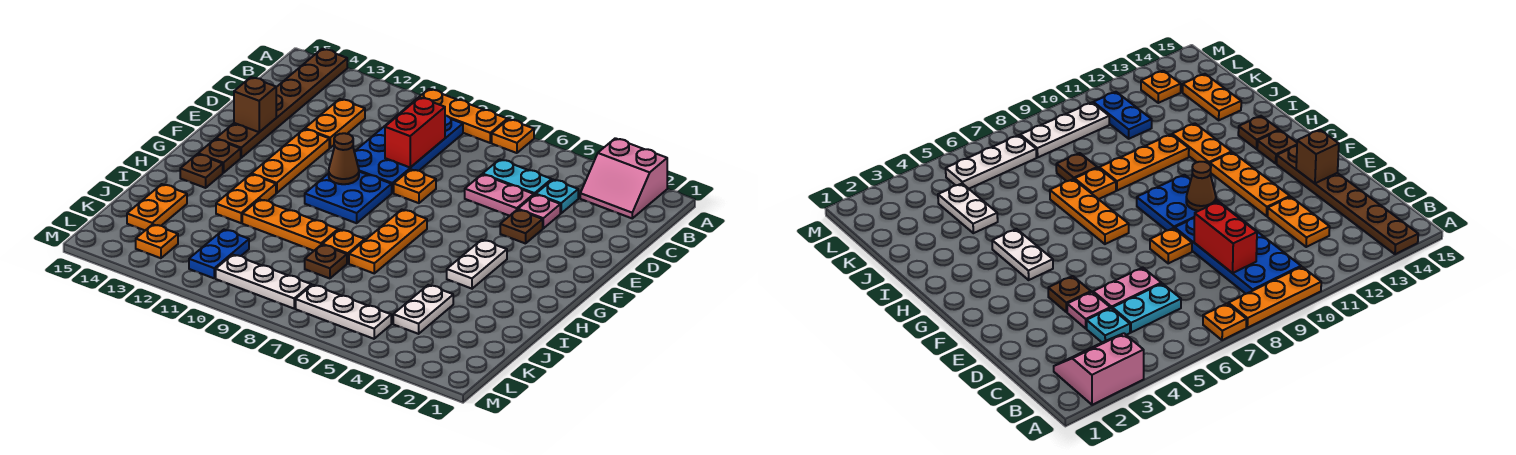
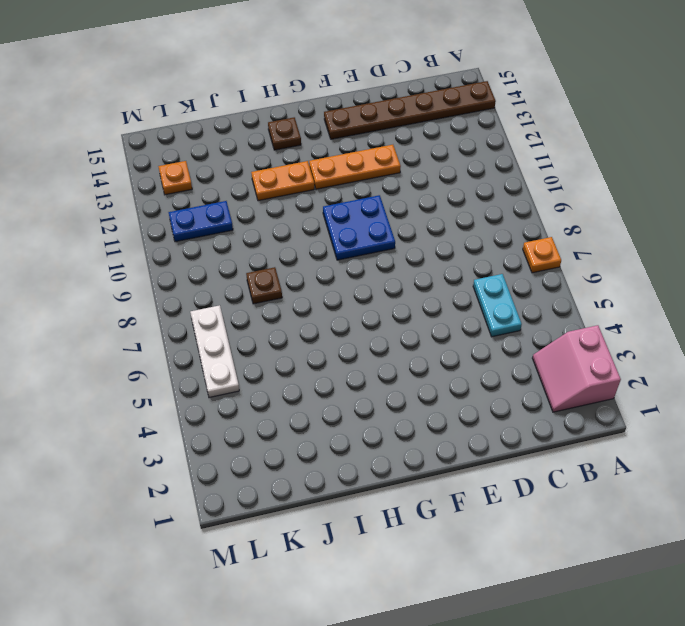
none -> orange plate A8:A10 level 1
none -> blue plate B9:E10 level 1
none -> cyan plate C4 level 1
none -> orange plate C12:D12 level 1

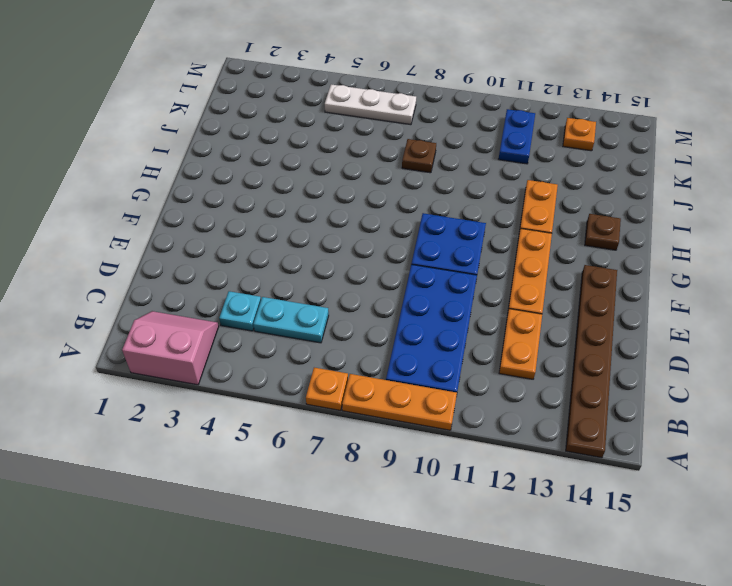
none -> pink plate D4 level 1
none -> pink plate D5:D6 level 1
none -> brown plate E4 level 1
none -> orange plate E8 level 1

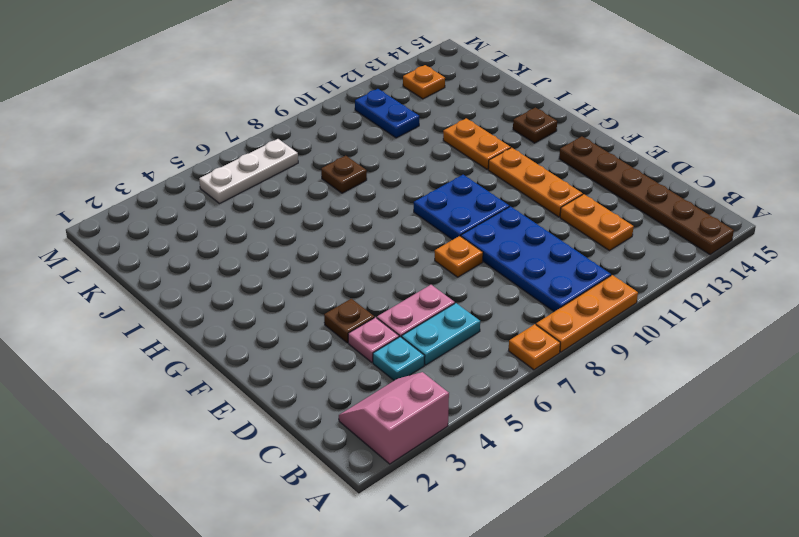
none -> white plate G4:H4 level 1
none -> orange plate G7:I7 level 1
none -> brown plate G14 level 1
none -> orange plate I8 level 1

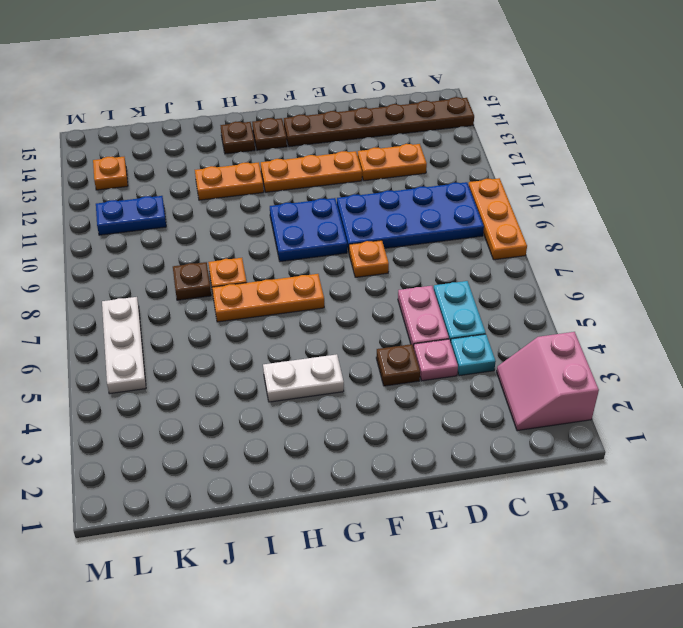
none -> orange plate A7 level 1
none -> orange plate I9:I11 level 1
none -> white plate J4:K4 level 1
none -> orange plate J14:K14 level 1

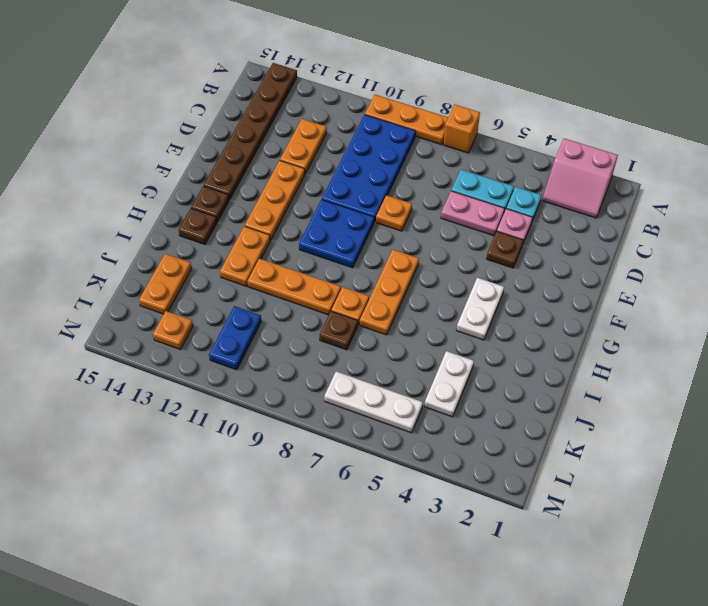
orange brick A7 level 1 -> orange plate A7 level 1
none -> white plate L8:L10 level 1
none -> red brick C9:D9 level 2
none -> brown brick E14 level 2
none -> brown cone F10 level 2

